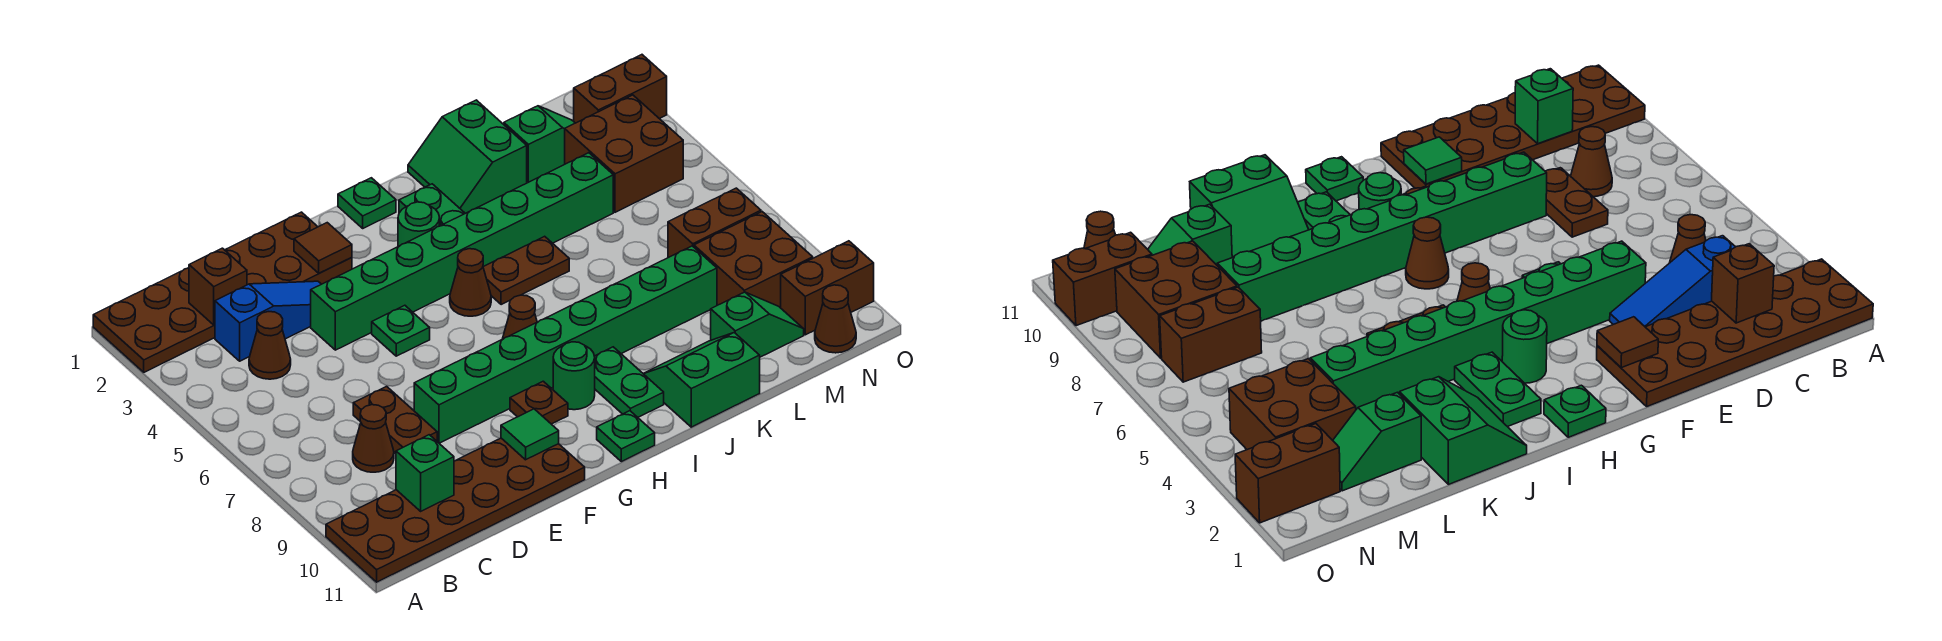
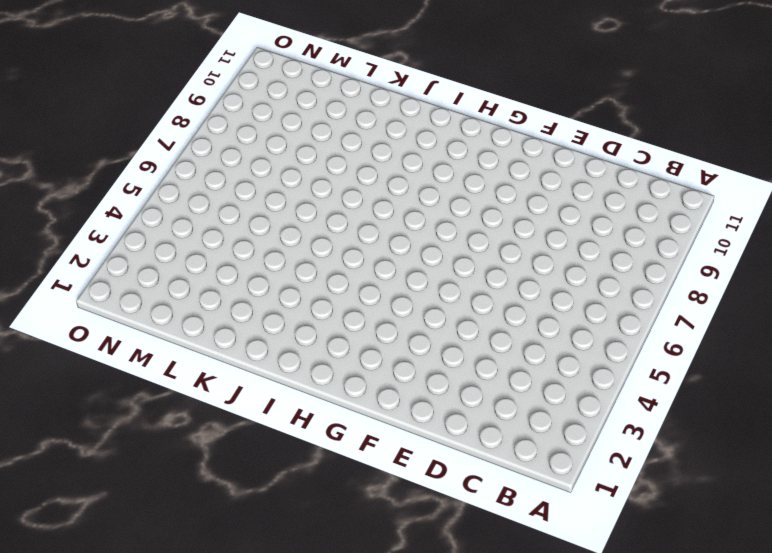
none -> brown plate A1:F2 level 1
none -> brown plate A10:F11 level 1
none -> blue slope C3:E3 level 1 top C
none -> brown cone C4 level 1

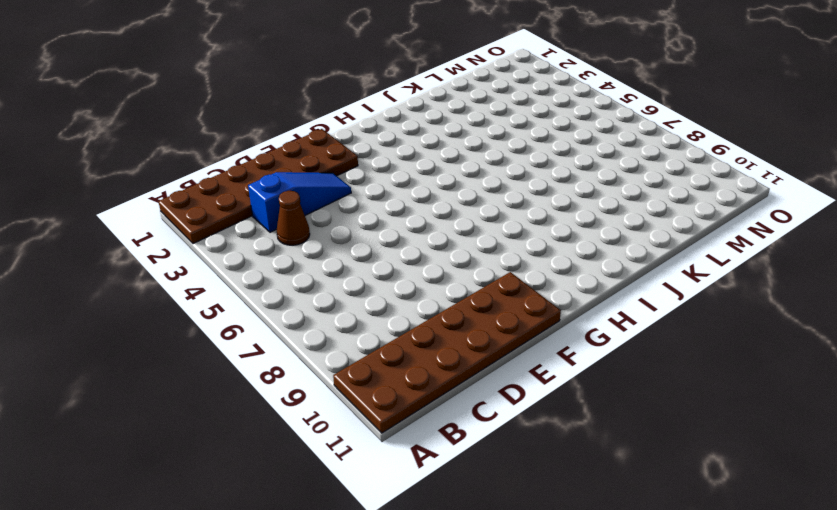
none -> brown cone C8 level 1
none -> brown plate D7:D8 level 1
none -> green brick E4:L4 level 1
none -> green brick E8:L8 level 1

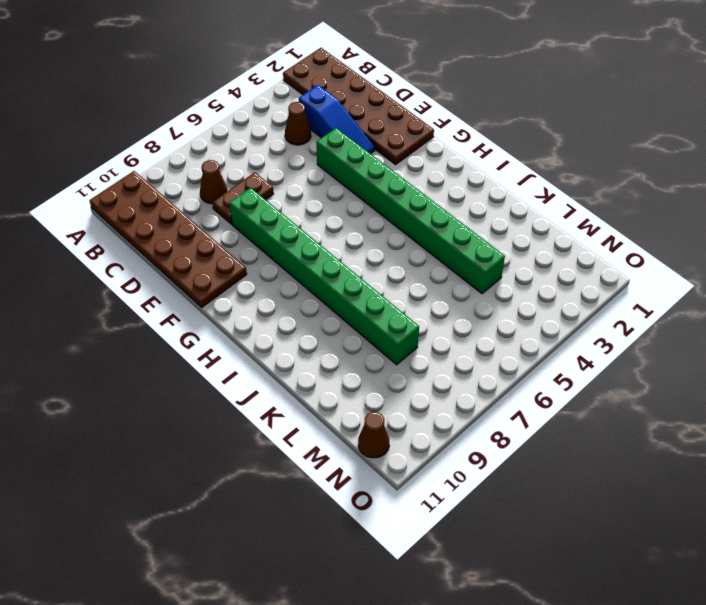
none -> green plate F5 level 1
none -> brown plate G9 level 1
none -> green plate H1 level 1
none -> green round brick H3 level 1

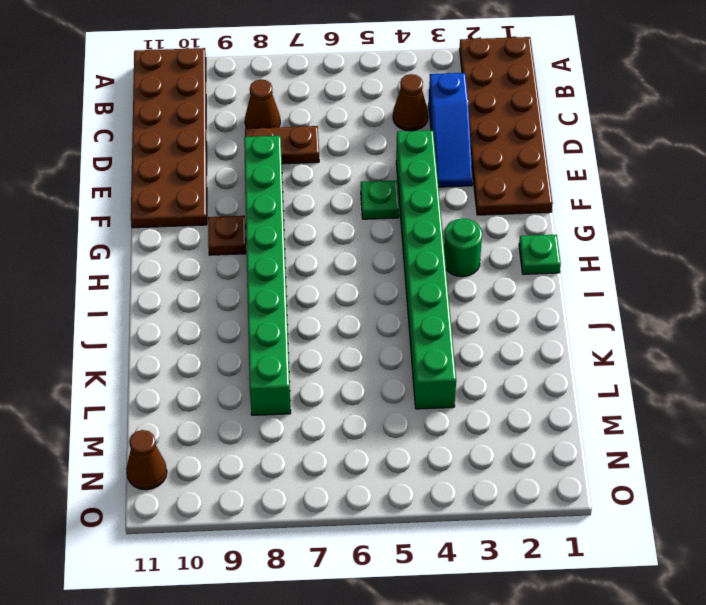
none -> brown cone H5 level 1
none -> brown cone H7 level 1
none -> green round brick H9 level 1
none -> green plate H11 level 1

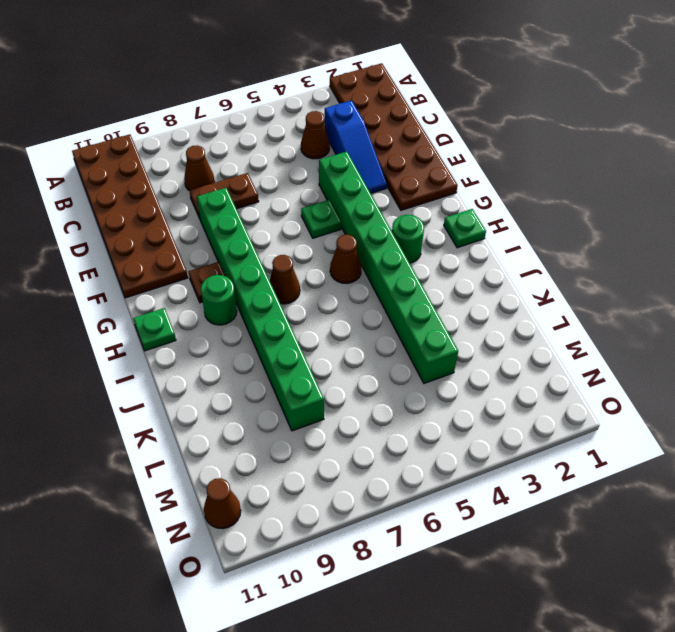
none -> green plate I2:I3 level 1
none -> brown plate I5:J5 level 1
none -> green plate I9:I10 level 1
none -> green slope J1:K2 level 1 top K

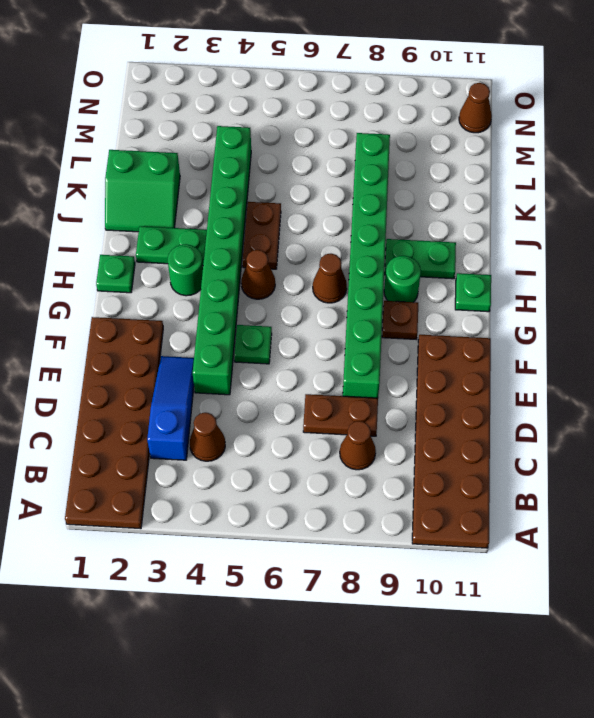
none -> green slope J10:K11 level 1 top 11
none -> green slope L2:M2 level 1 top L
none -> green slope L10:M10 level 1 top L
none -> brown brick M3:N4 level 1

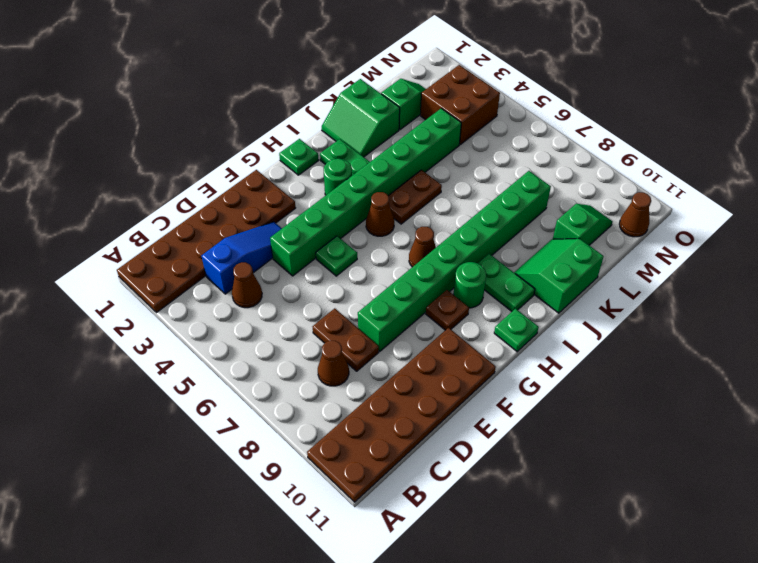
none -> brown brick M7:N7 level 1
none -> brown brick M8:N9 level 1
none -> brown brick N2:O2 level 1
none -> brown brick N10:O10 level 1

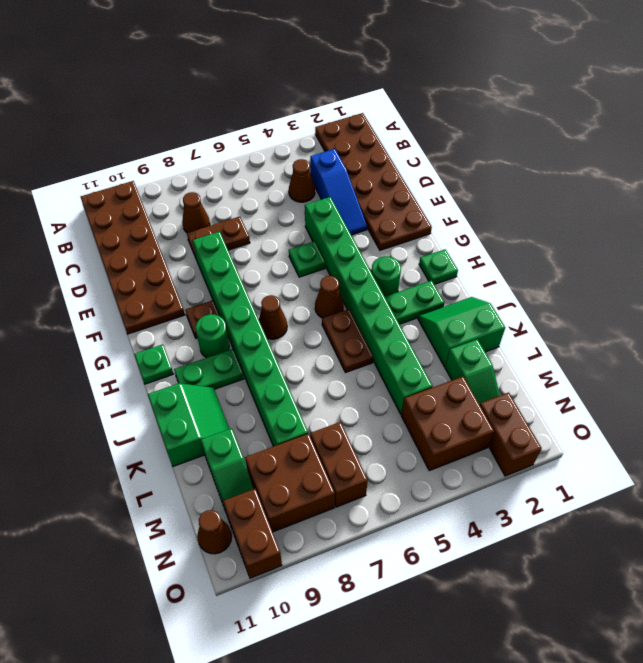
none -> brown brick C2 level 2
none -> green brick C10 level 2
none -> brown tile F2 level 2
none -> green tile F10 level 2

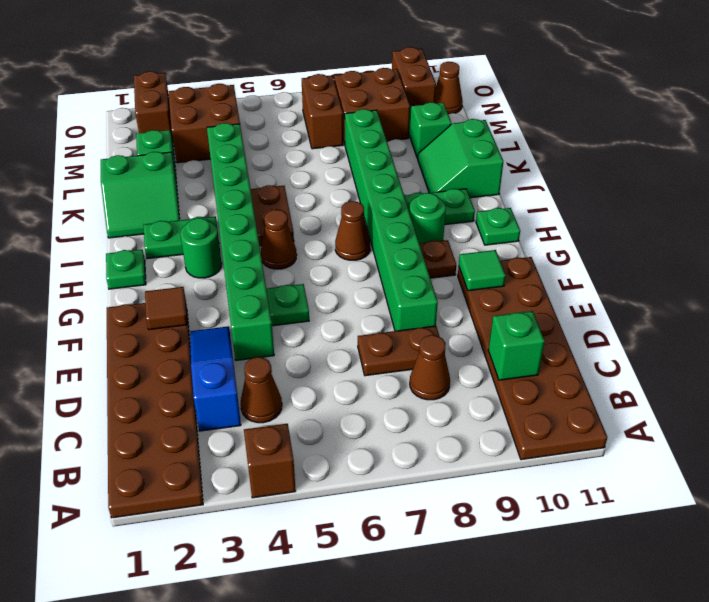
brown brick A4 level 1 -> brown brick C2 level 2

